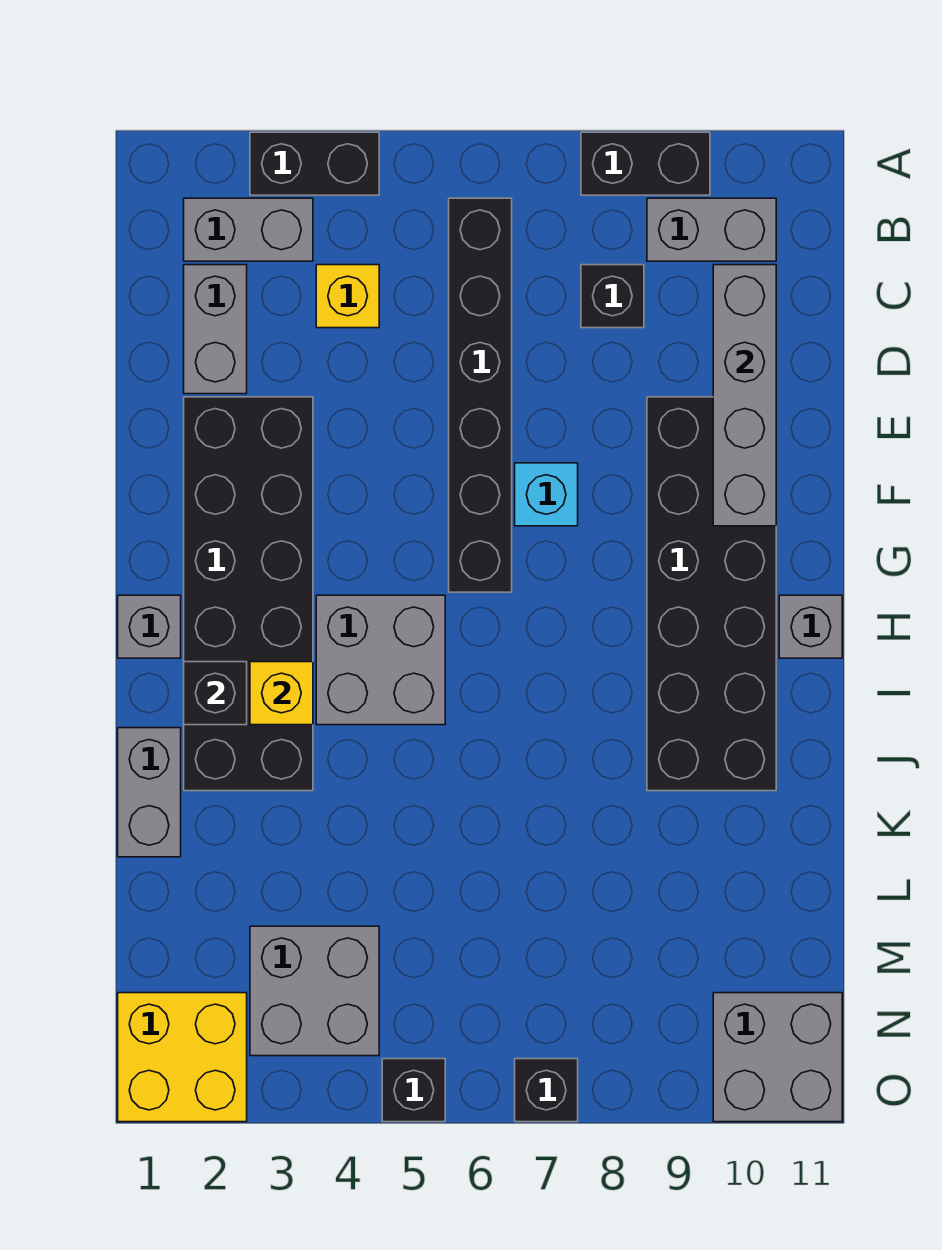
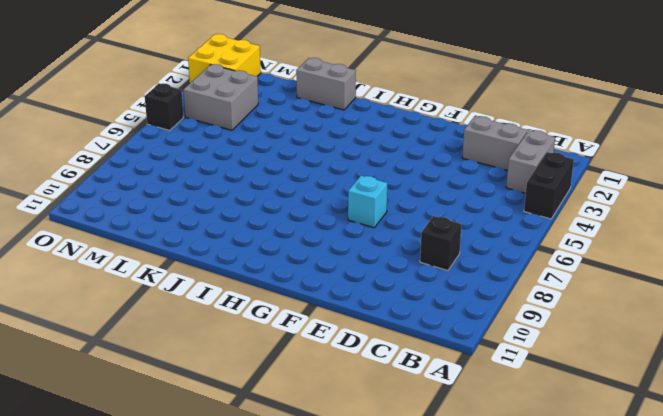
none -> black brick A8:A9 level 1
none -> black brick B6:G6 level 1
none -> grey brick B9:B10 level 1

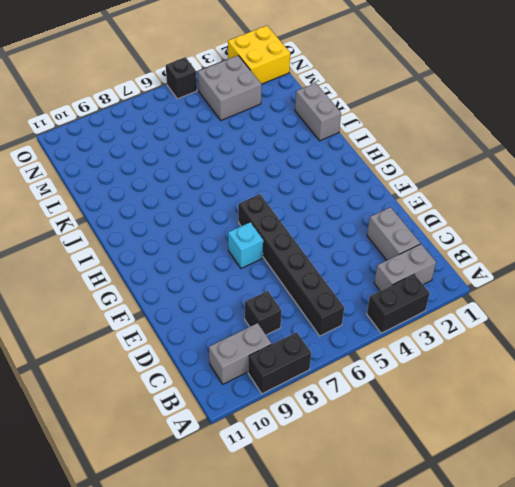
none -> yellow brick C4 level 1
none -> black brick E2:J3 level 1
none -> black brick E9:J10 level 1

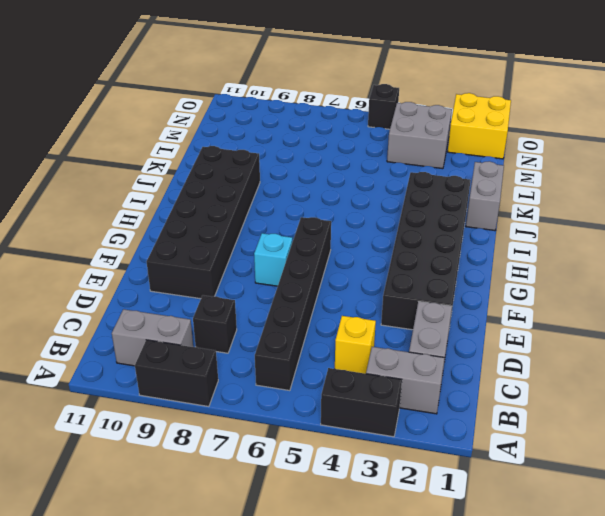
none -> grey brick H1 level 1
none -> grey brick H4:I5 level 1
none -> grey brick H11 level 1

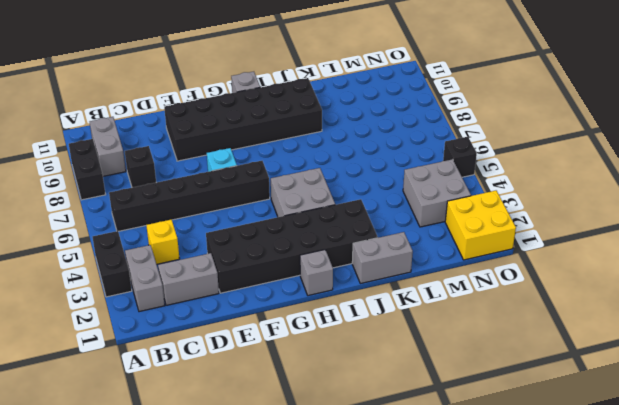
none -> grey brick N10:O11 level 1
none -> black brick O7 level 1
none -> grey brick C10:F10 level 2

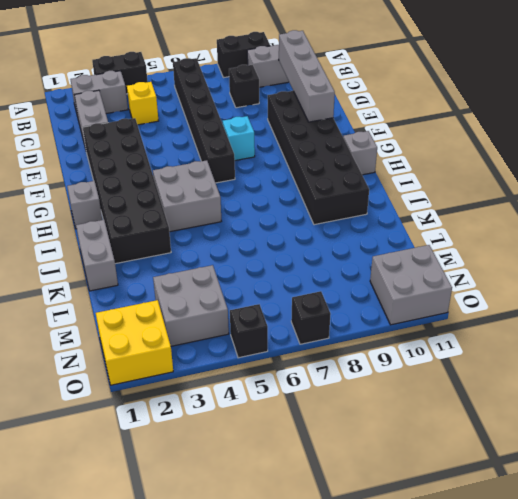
none -> black brick I2 level 2
none -> yellow brick I3 level 2

